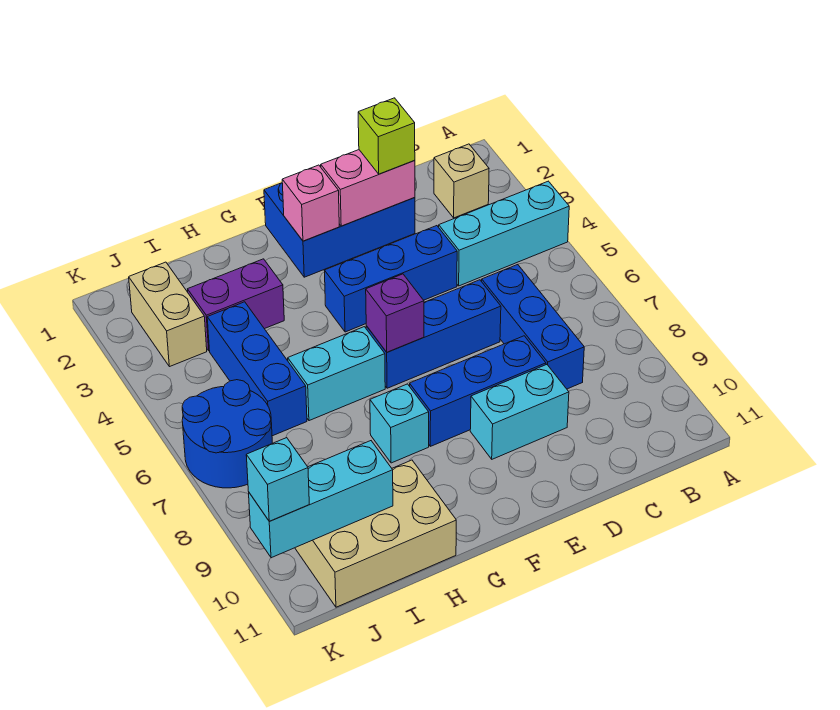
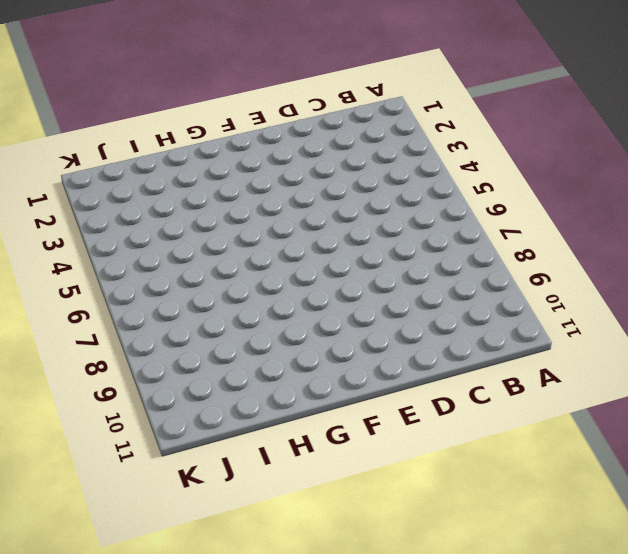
none -> cyan brick A4:C4 level 1
none -> tan brick B2 level 1
none -> blue brick C6:C8 level 1

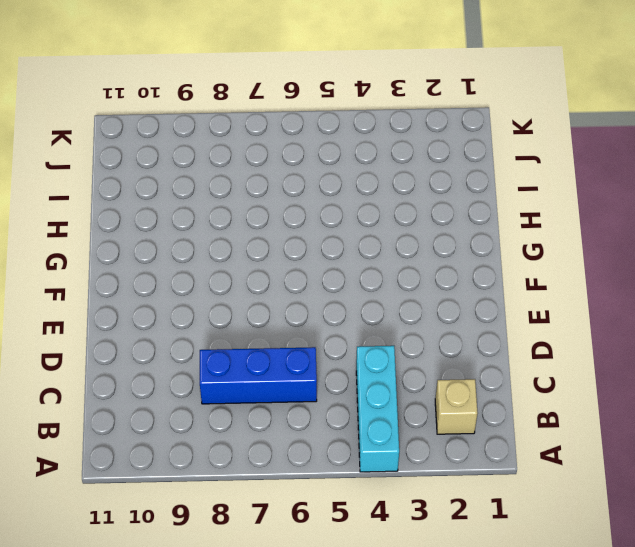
none -> blue brick D1:F2 level 1
none -> blue brick D4:F4 level 1
none -> blue brick D6:F6 level 1

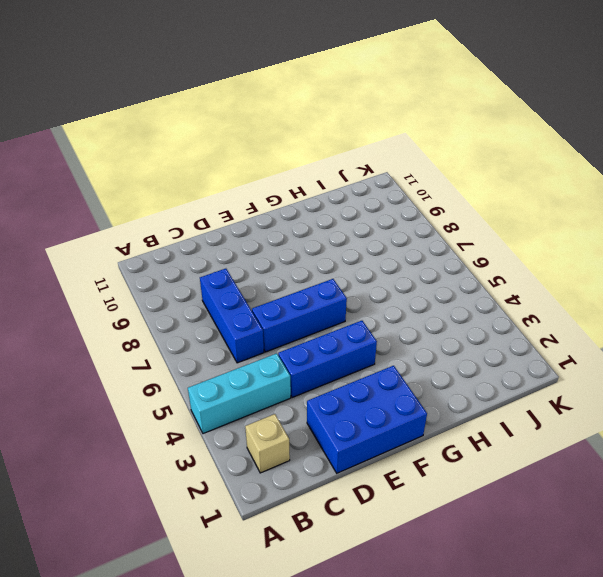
none -> blue brick D8:F8 level 1
none -> cyan brick D9:E9 level 1
none -> cyan brick G6:H6 level 1

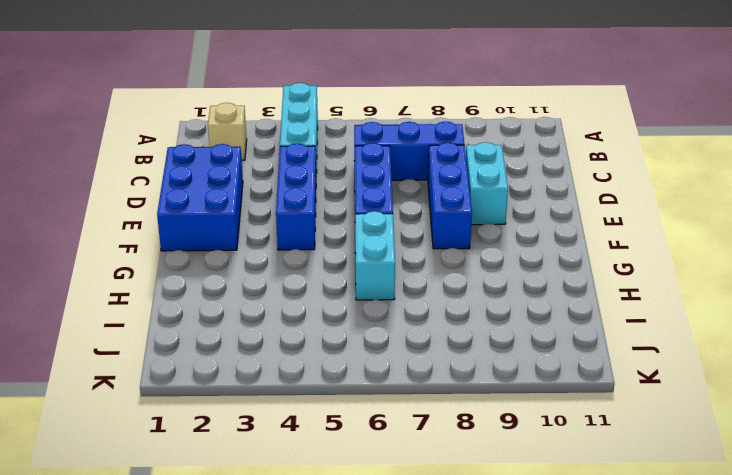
none -> cyan brick G8 level 1
none -> purple brick H3:I3 level 1
none -> tan brick H10:J11 level 1

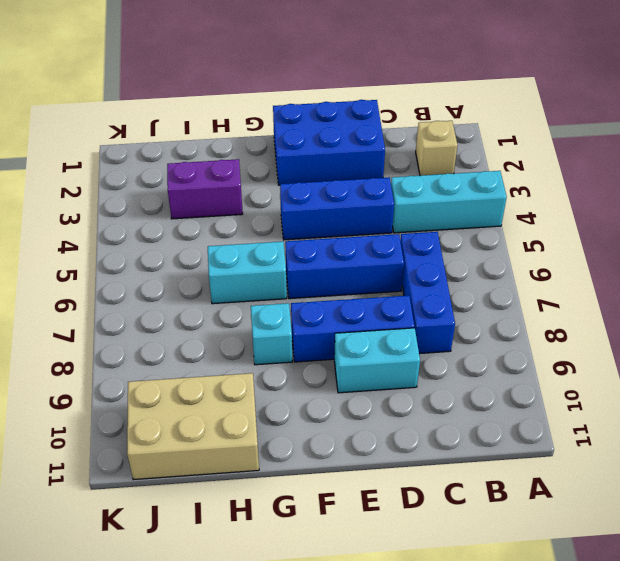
none -> blue brick I4:I6 level 1
none -> tan brick J2:J3 level 1
none -> blue round brick J6:K7 level 1

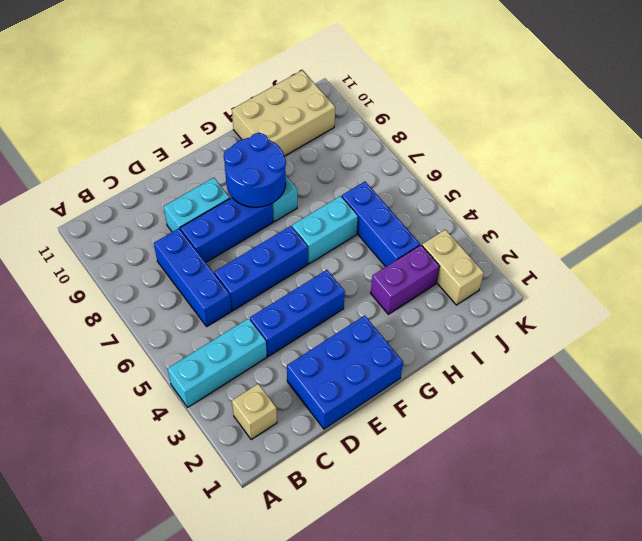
blue round brick F8:G9 level 2 -> blue round brick J6:K7 level 1
none -> pink brick D2:E2 level 2
none -> pink brick F2 level 2
none -> purple brick F6 level 2

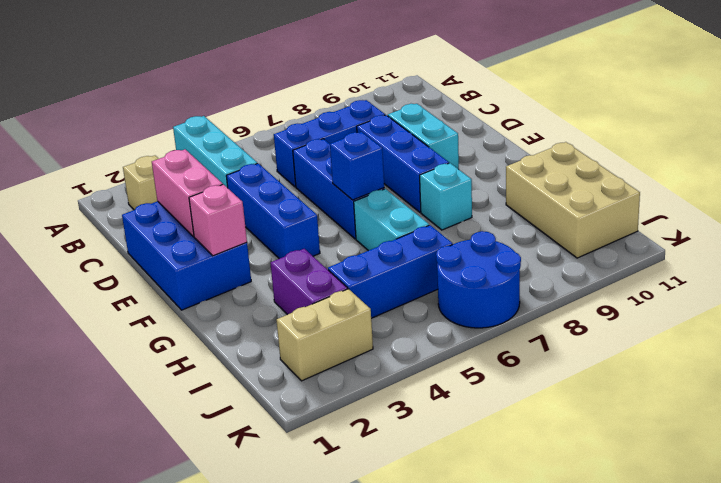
blue brick F6 level 2 -> purple brick F6 level 2
none -> cyan brick I10:K10 level 2
none -> lime brick D2 level 3
none -> cyan brick K10 level 3

